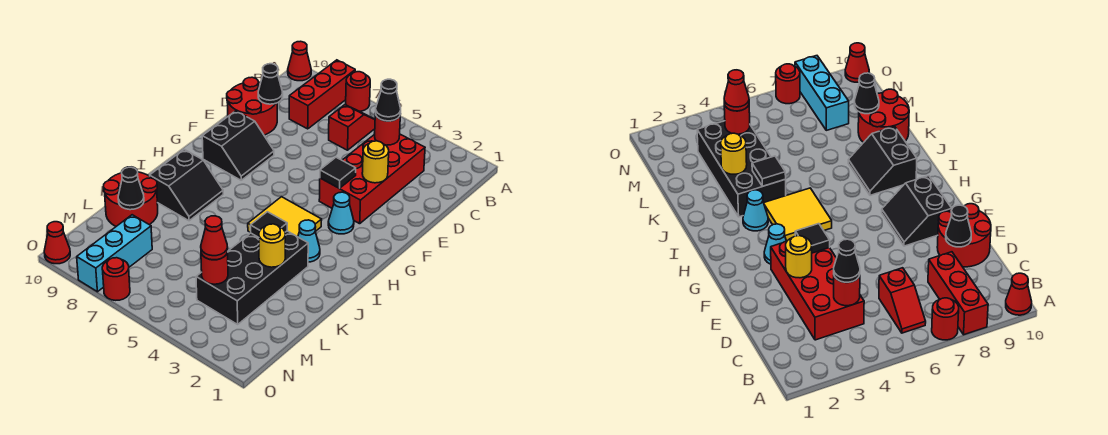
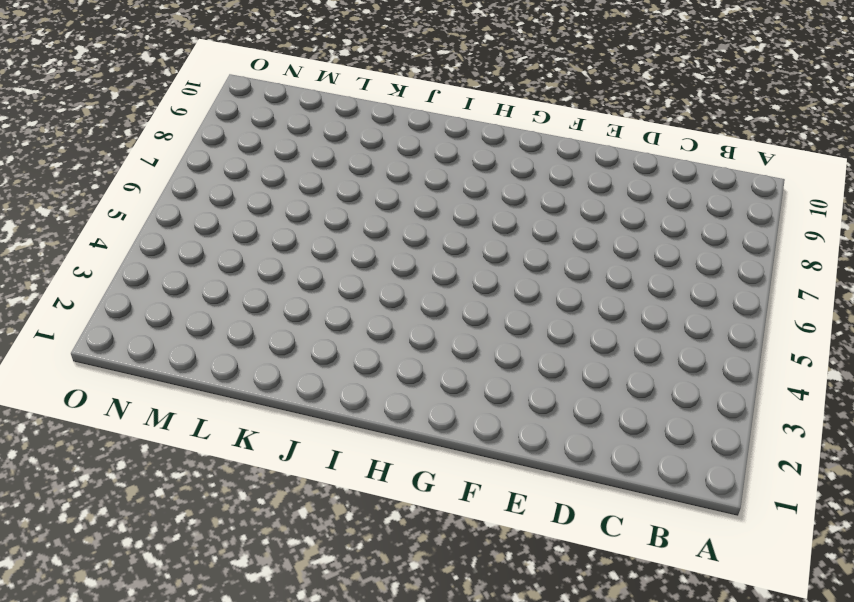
none -> red round brick A7 level 1
none -> red brick A8:C8 level 1
none -> red cone A10 level 1

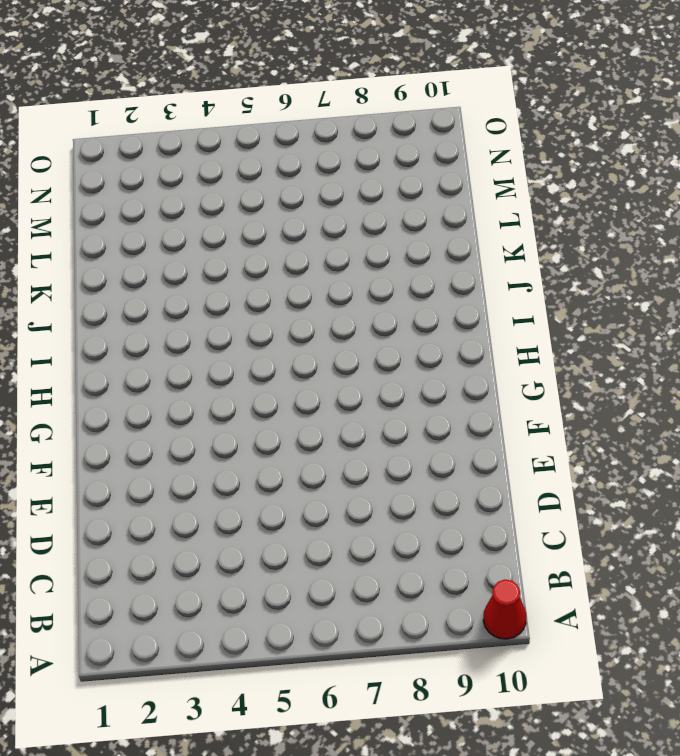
none -> red round brick A7 level 1
none -> red brick A8:C8 level 1
none -> red slope B6:C6 level 1 top C

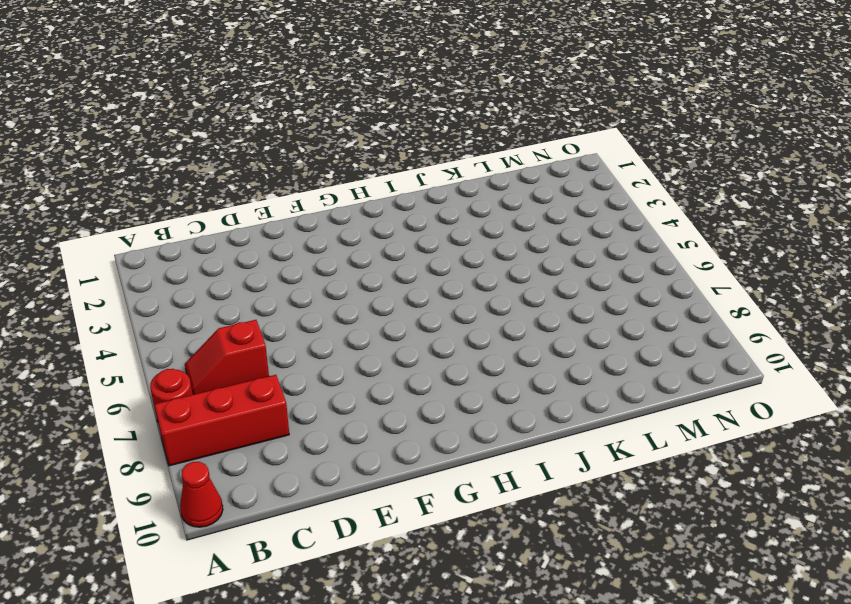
none -> red brick C3:F4 level 1
none -> red round brick D9:E10 level 1
none -> black slope F8:G9 level 1 top 9

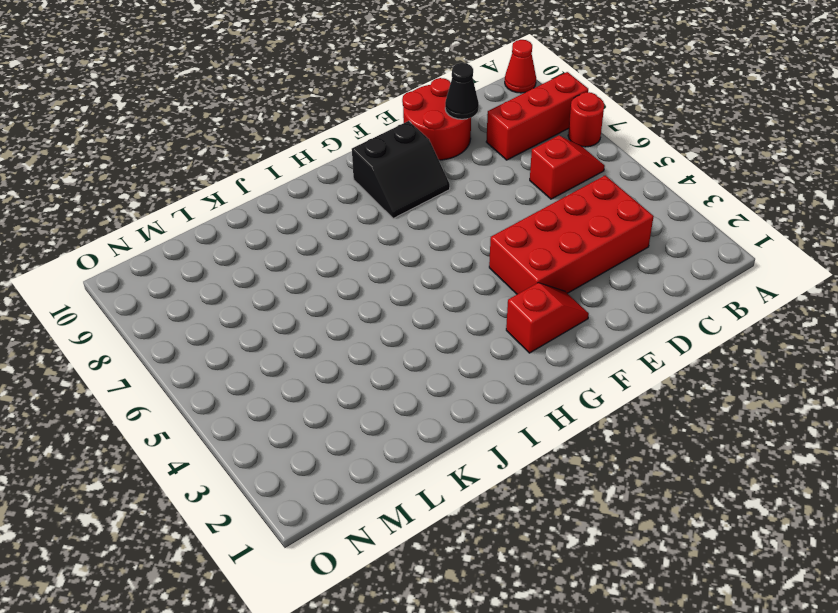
red slope F2:G2 level 1 top G -> none
none -> cyan cone G3 level 1
none -> yellow tile H4:I5 level 1
none -> cyan cone I3 level 1

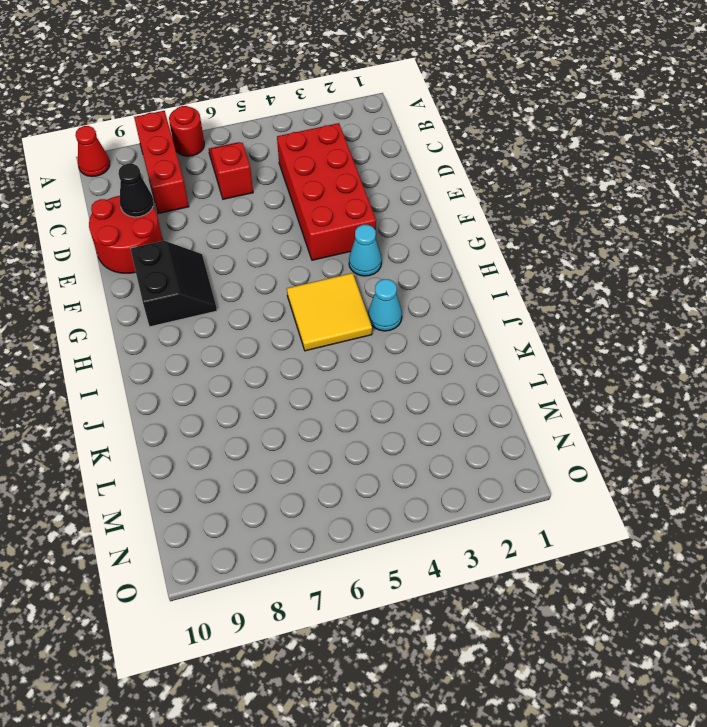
none -> black slope I8:J9 level 1 top 9
none -> black brick J3:M4 level 1
none -> red round brick K9:L10 level 1

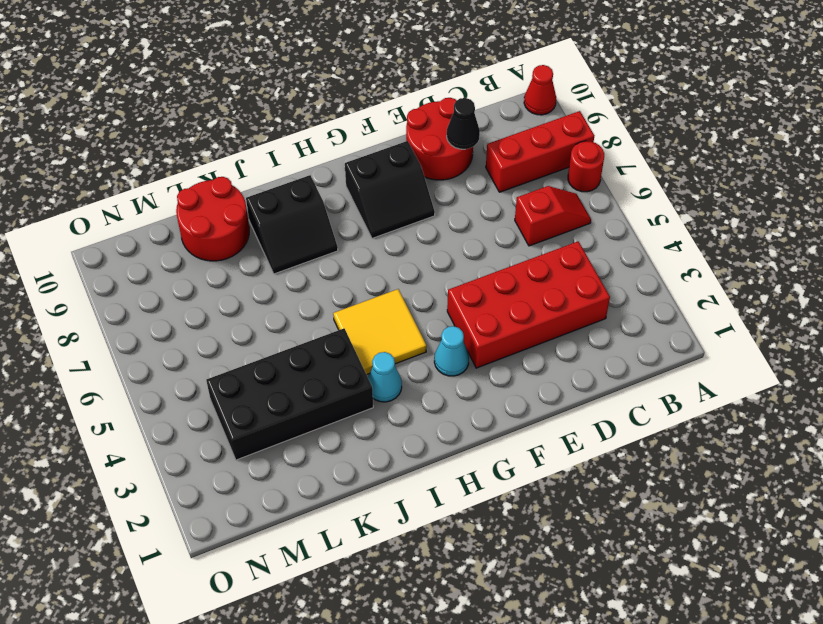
none -> cyan brick M8:O8 level 1
none -> red round brick O7 level 1
none -> red cone O10 level 1

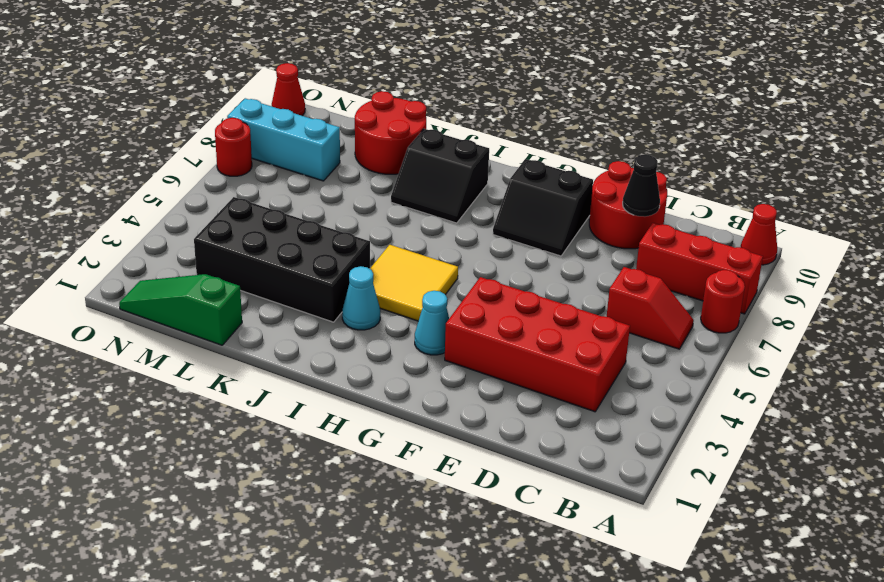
green slope L1:N1 level 1 top L -> none
none -> red round brick C4 level 2
none -> yellow round brick E3 level 2
none -> black tile F4 level 2

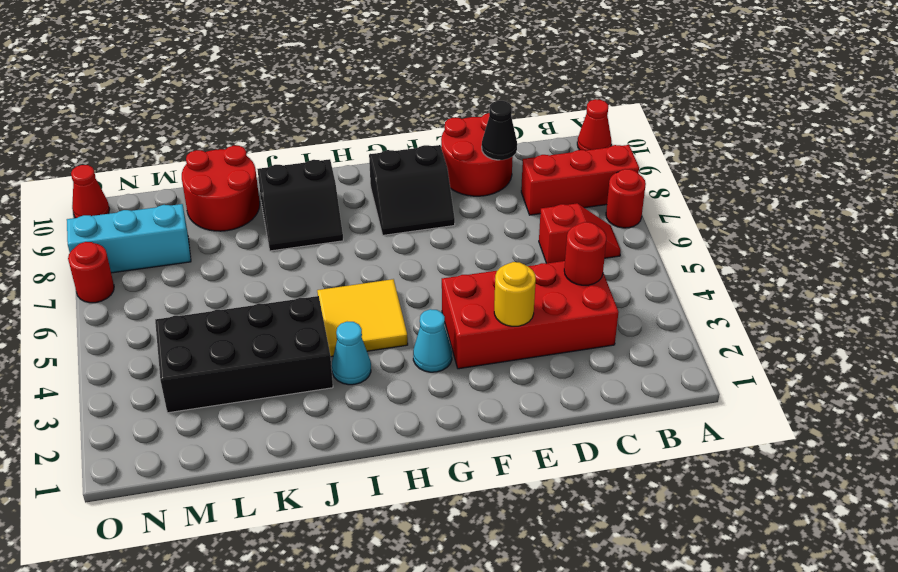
none -> black tile F4 level 2
none -> black tile J4 level 2
none -> yellow round brick K3 level 2

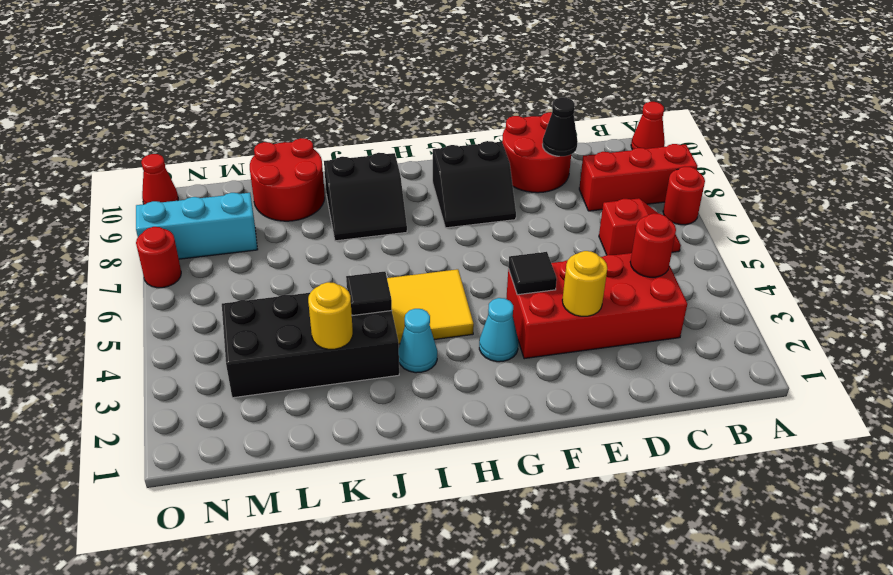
none -> black cone L9 level 2
none -> red round brick M4 level 2
none -> black cone C4 level 3

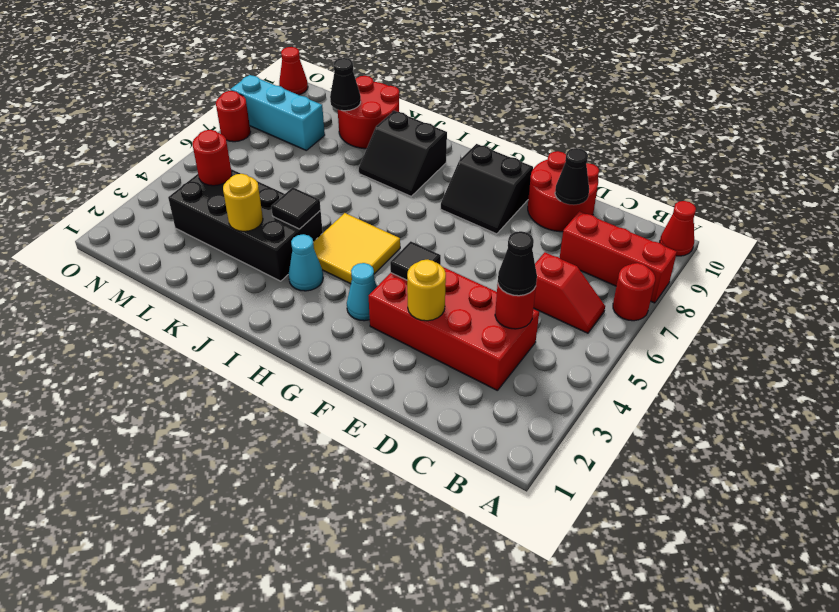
none -> red cone M4 level 3

